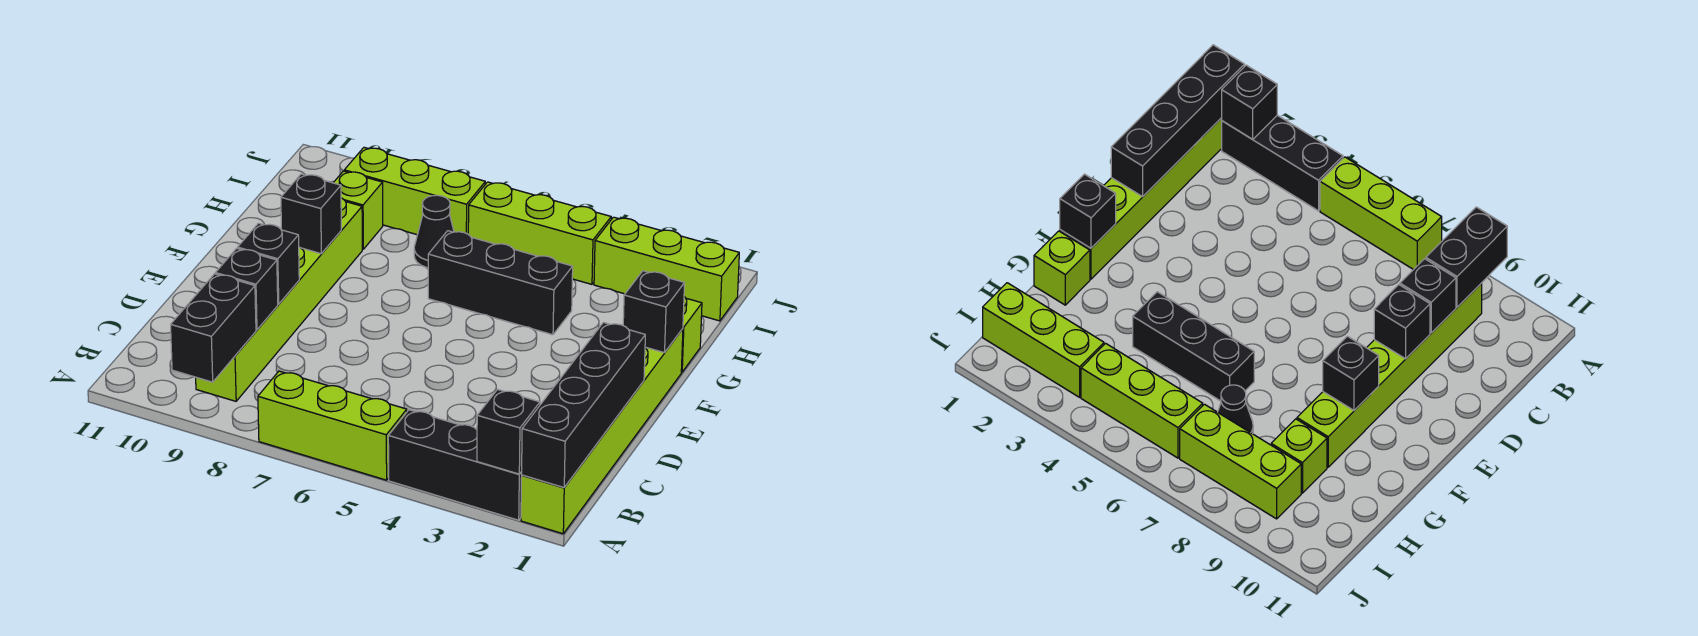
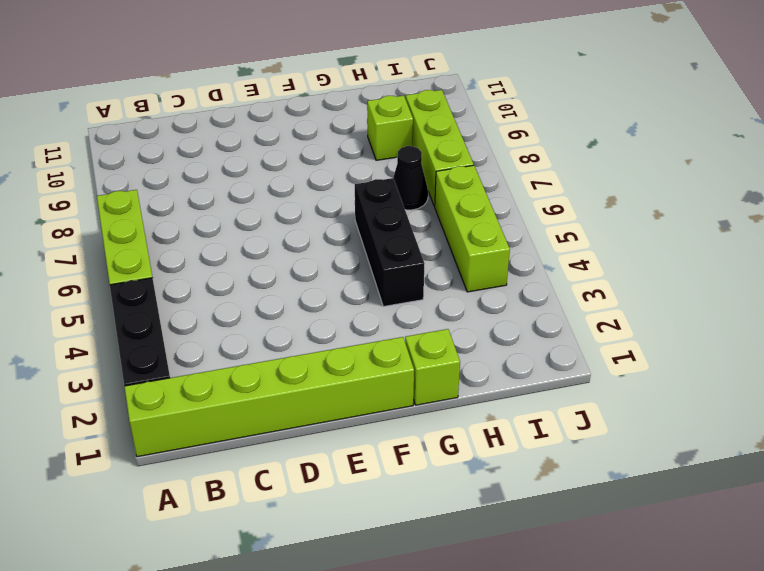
none -> lime brick B9:G9 level 1
none -> lime brick I1:I3 level 1
none -> black brick A1:D1 level 2

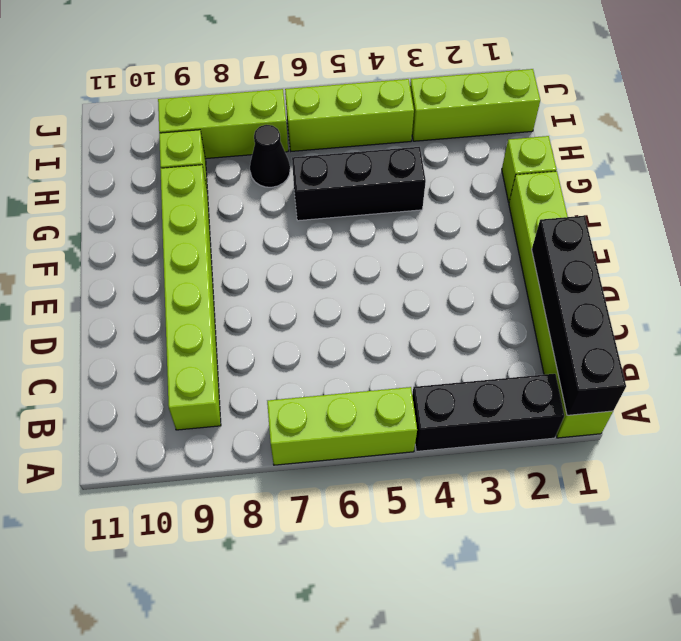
none -> black brick A2 level 2
none -> black brick A9:B9 level 2
none -> black brick C9 level 2

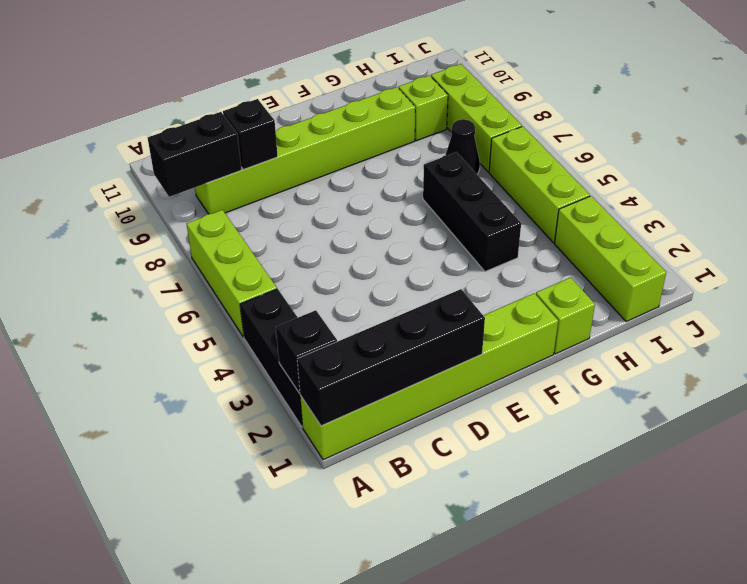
none -> black brick D9 level 2
none -> black brick F1 level 2
none -> black brick F9 level 2

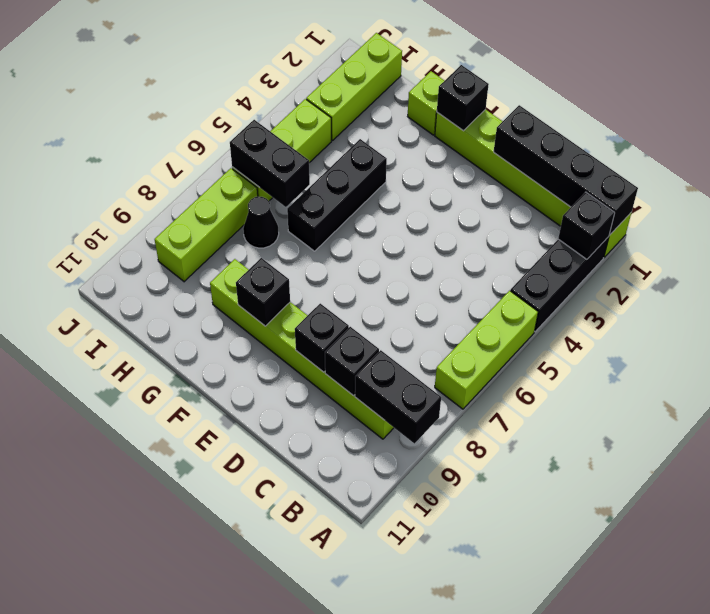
black brick H6:I6 level 2 -> none
none -> lime brick H9 level 1

